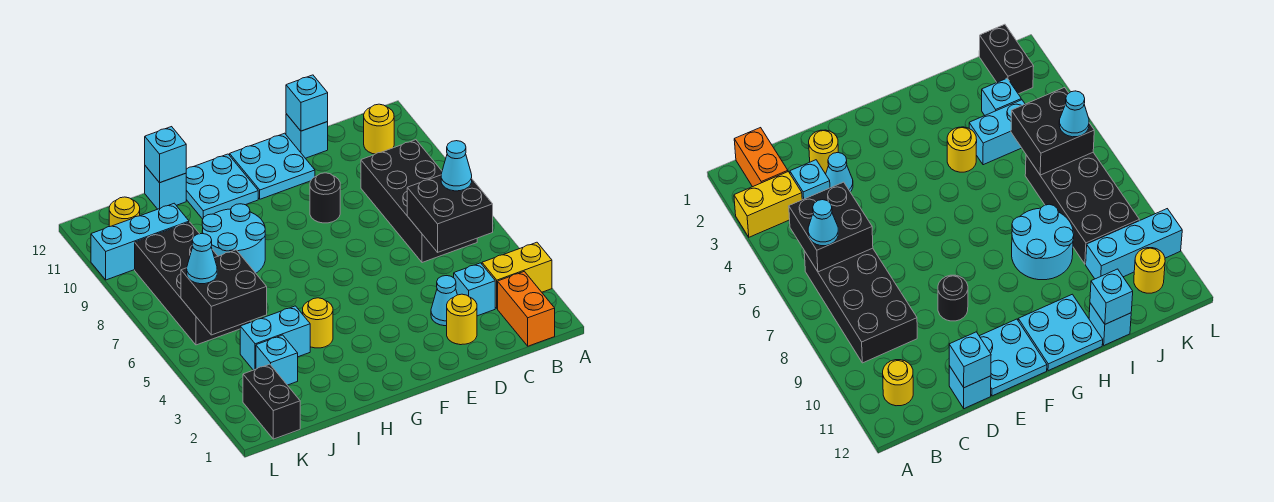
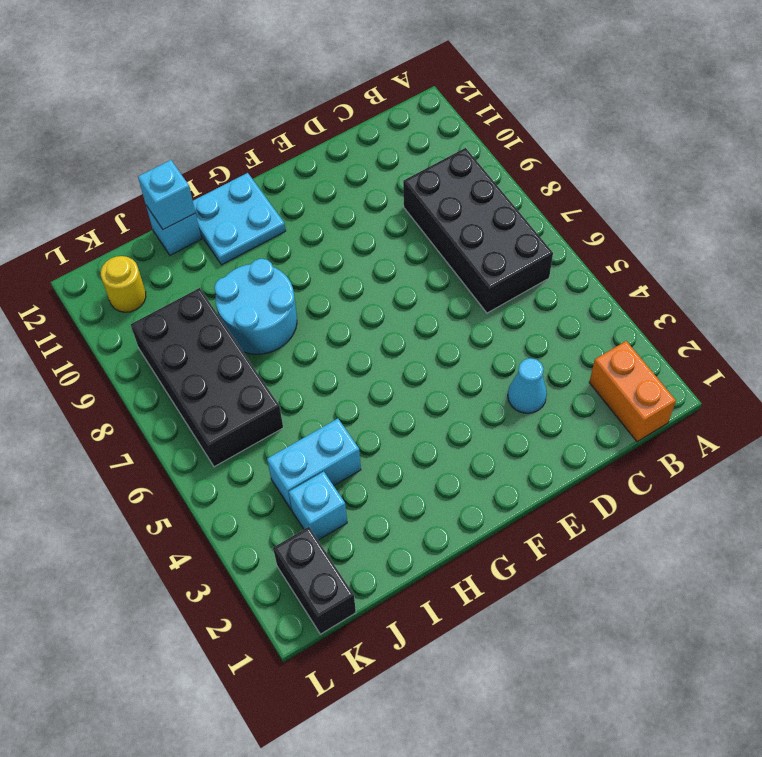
none -> yellow brick A3:B3 level 1
none -> yellow round brick B11 level 1
none -> cyan brick C3 level 1

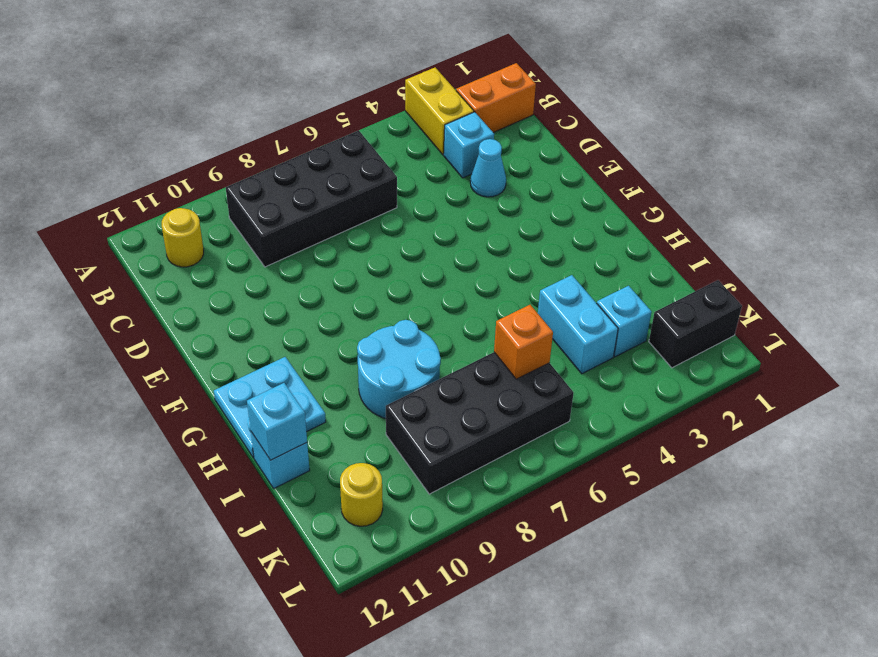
orange brick J6 level 2 -> black brick J5:K6 level 2
none -> yellow round brick D2 level 1
none -> cyan brick D12 level 1
none -> black round brick E9 level 1

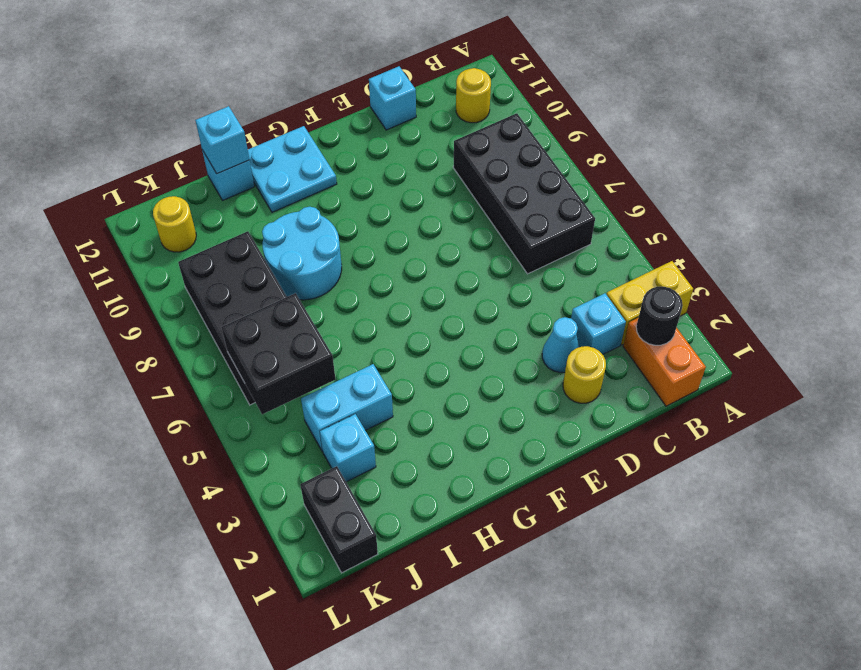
black round brick B2 level 2 -> black round brick E9 level 1
none -> cyan plate E11:F12 level 1
none -> yellow round brick H4 level 1
none -> cyan brick J10:L10 level 1

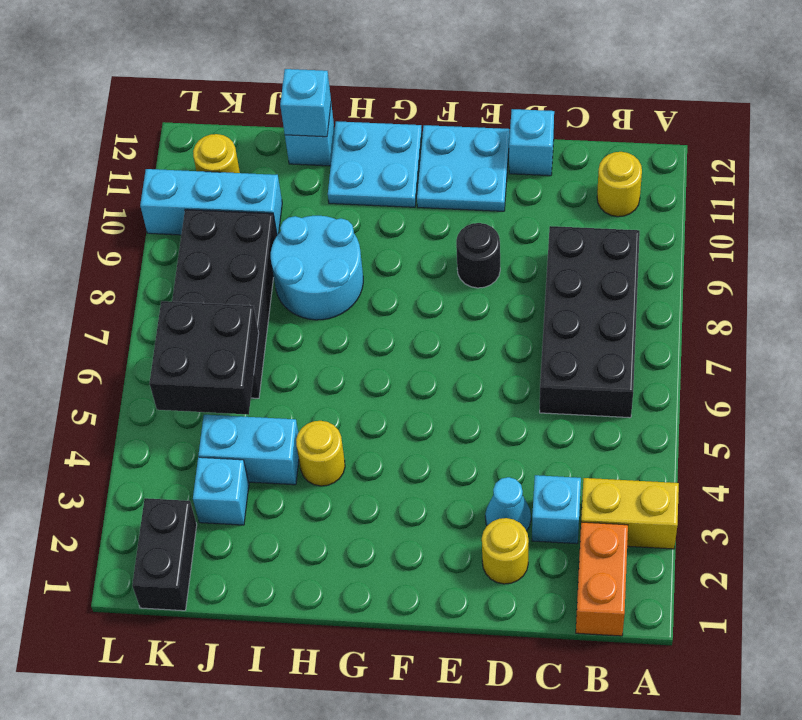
none -> black brick B5:C6 level 2
none -> cyan brick D12 level 2
none -> cyan cone B6 level 3

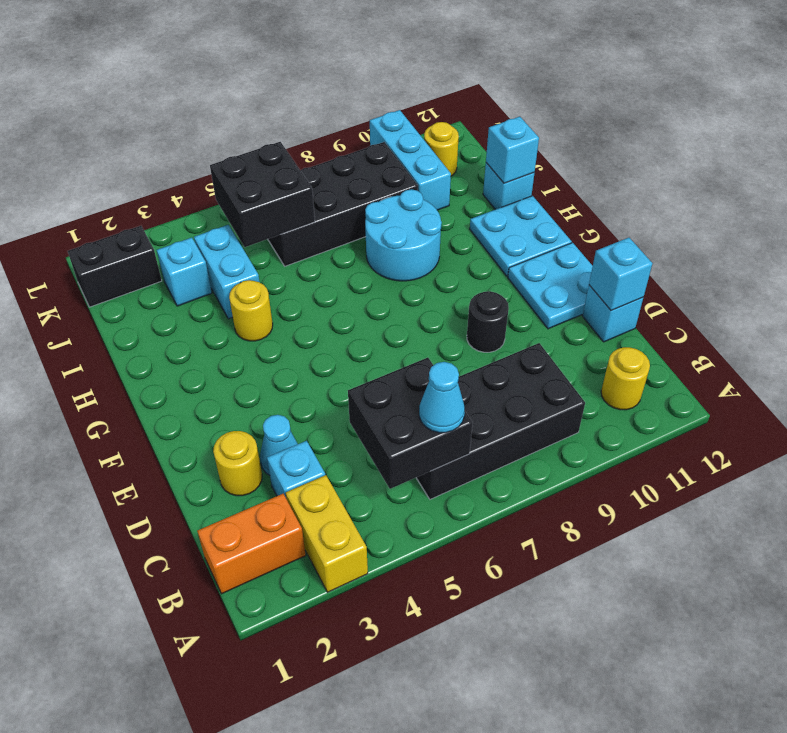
none -> cyan cone K6 level 3

